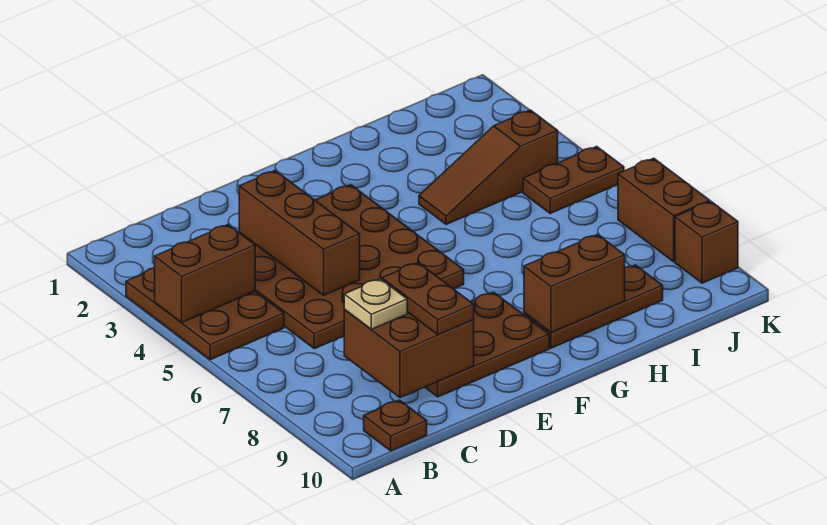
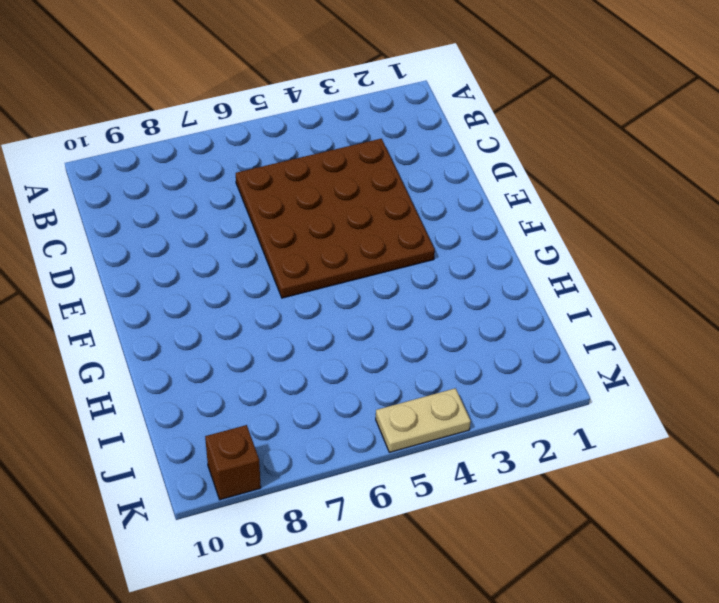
tan plate K4:K5 level 1 -> brown plate J5:K5 level 1
none -> brown plate A3:B5 level 1
none -> brown plate B10 level 1
none -> brown plate D8:F9 level 1

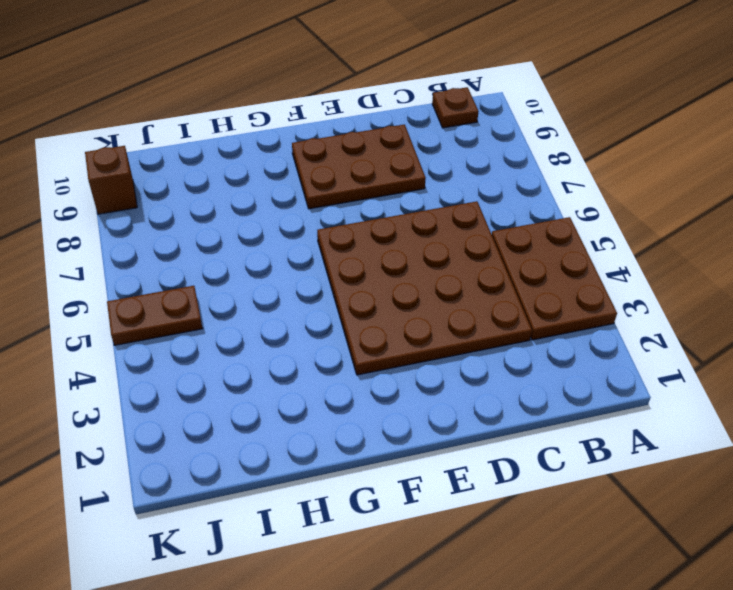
none -> brown plate G9:I9 level 1
none -> brown slope H4:J4 level 1 top J
none -> brown brick K7:K8 level 1

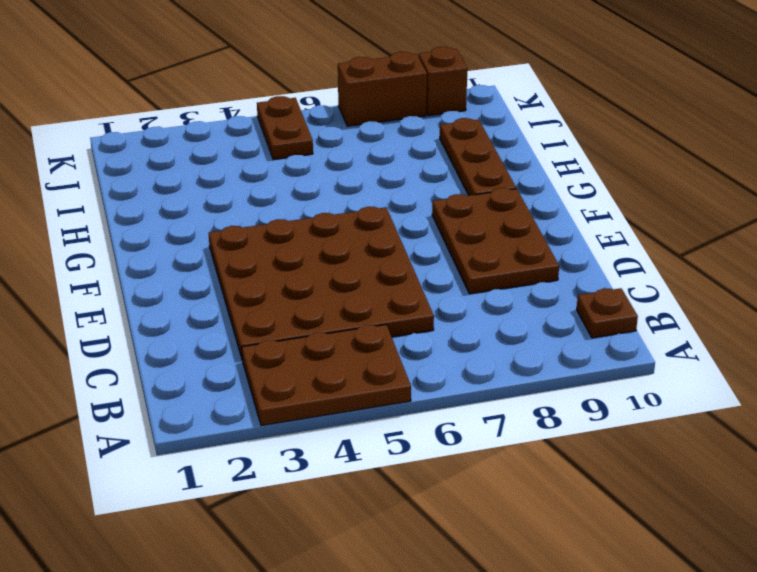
none -> brown slope H4:J4 level 1 top J
none -> brown brick A4:B4 level 2
none -> brown brick C8:D9 level 2

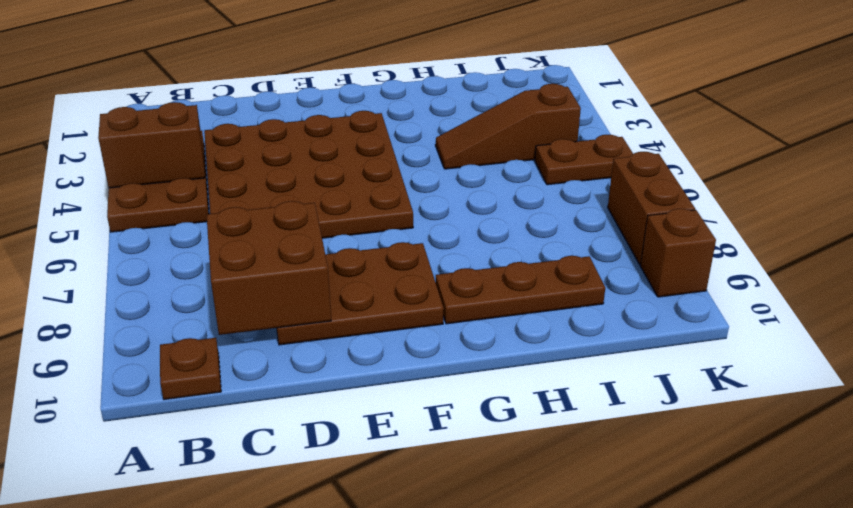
none -> brown brick D3:D5 level 2
none -> brown brick G9:H9 level 2
none -> tan plate C8 level 3

